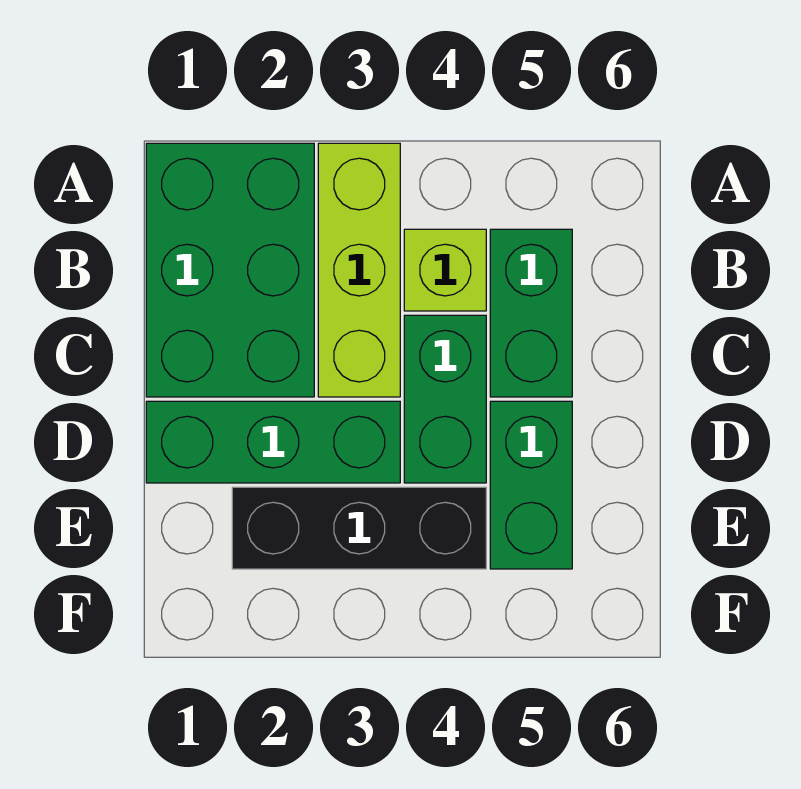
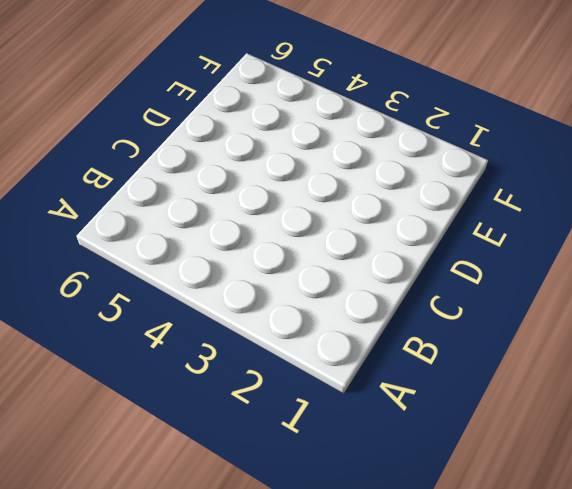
none -> green brick A1:C2 level 1
none -> lime brick A3:C3 level 1

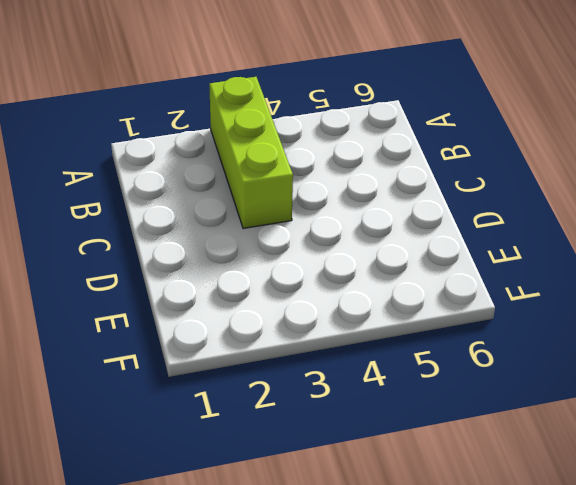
none -> green brick A1:C2 level 1
none -> lime brick B4 level 1

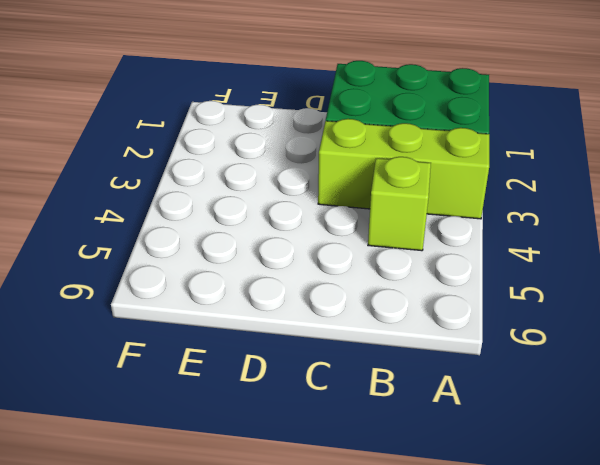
none -> green brick B5:C5 level 1
none -> green brick C4:D4 level 1

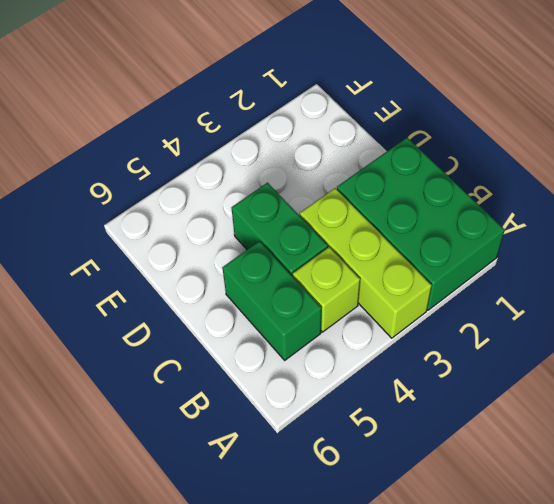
none -> green brick D1:D3 level 1
none -> green brick D5:E5 level 1

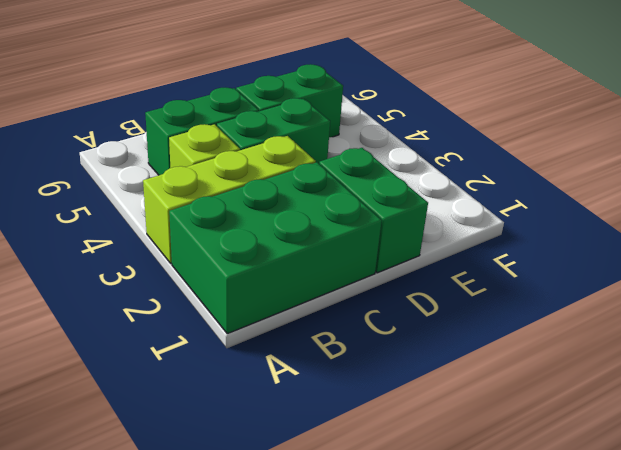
green brick D1:D2 level 1 -> green brick D1:D3 level 1
none -> black brick E2:E4 level 1

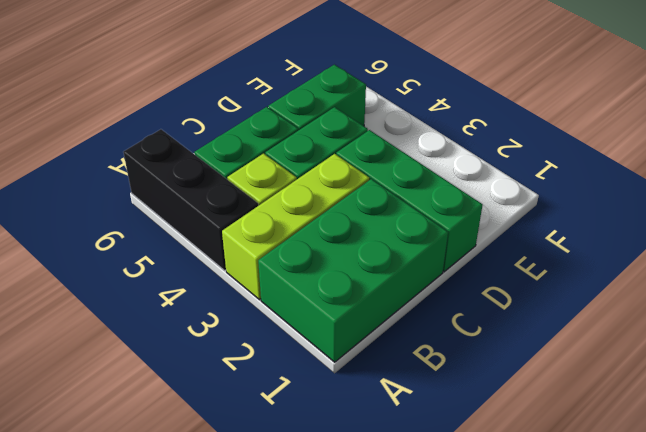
black brick A4:A6 level 1 -> black brick E2:E4 level 1

